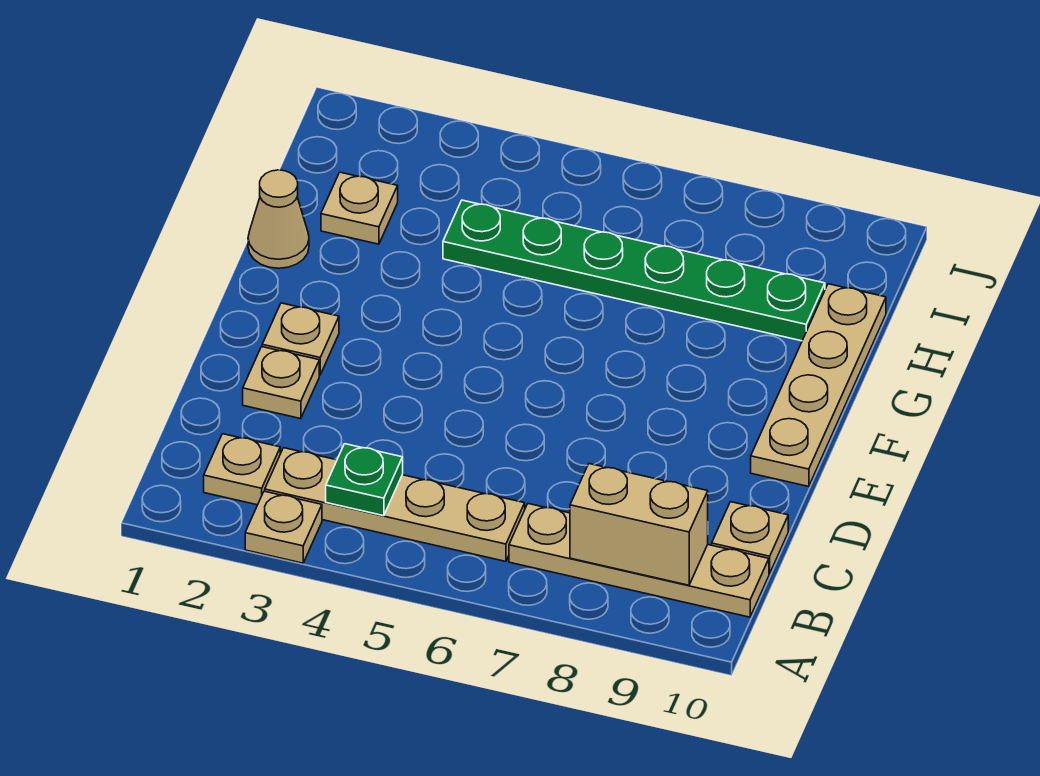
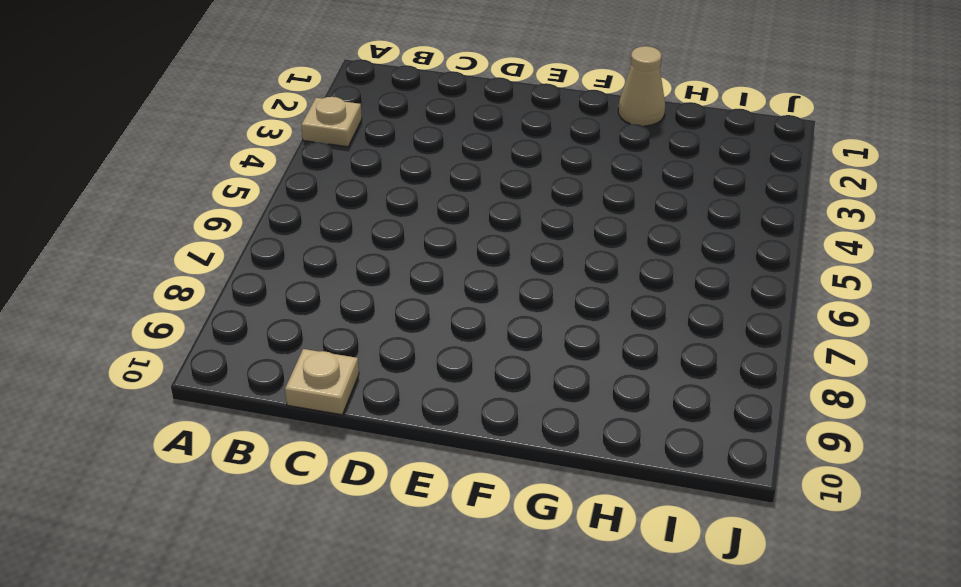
none -> tan plate B2 level 1
none -> tan plate B3:B6 level 1
none -> tan plate B7:B10 level 1

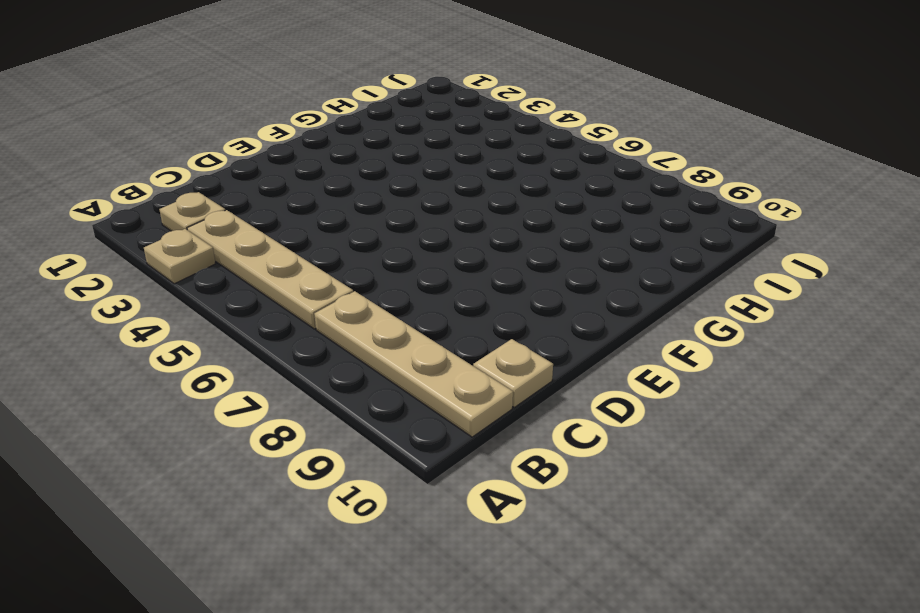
none -> tan plate D2 level 1
none -> tan plate E2 level 1
none -> tan plate E10:H10 level 1

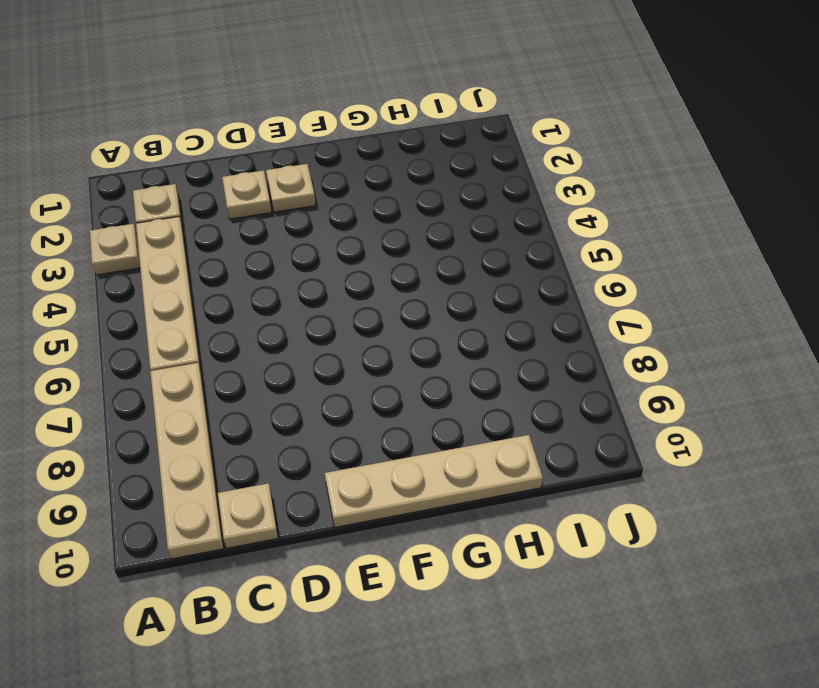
none -> tan cone G1 level 1
none -> tan plate H2 level 1
none -> green plate H4:H9 level 1

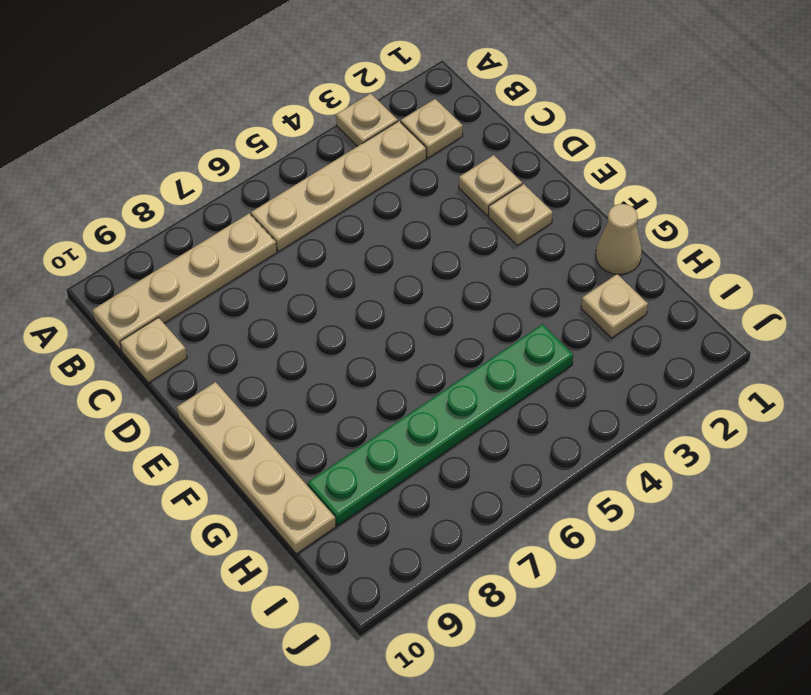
none -> green plate B4 level 2
none -> tan brick B8:B9 level 2

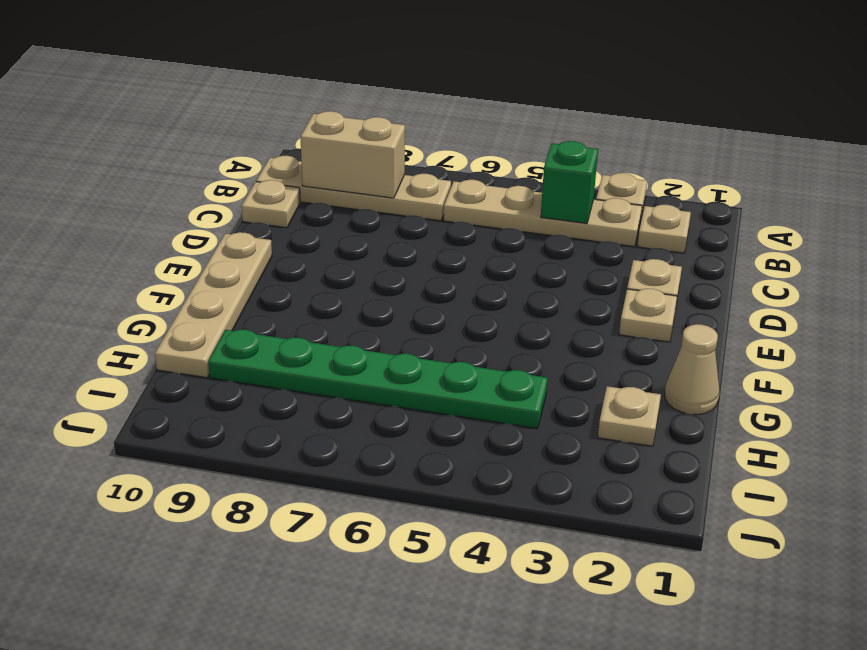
green brick B4 level 2 -> green plate B4 level 2

